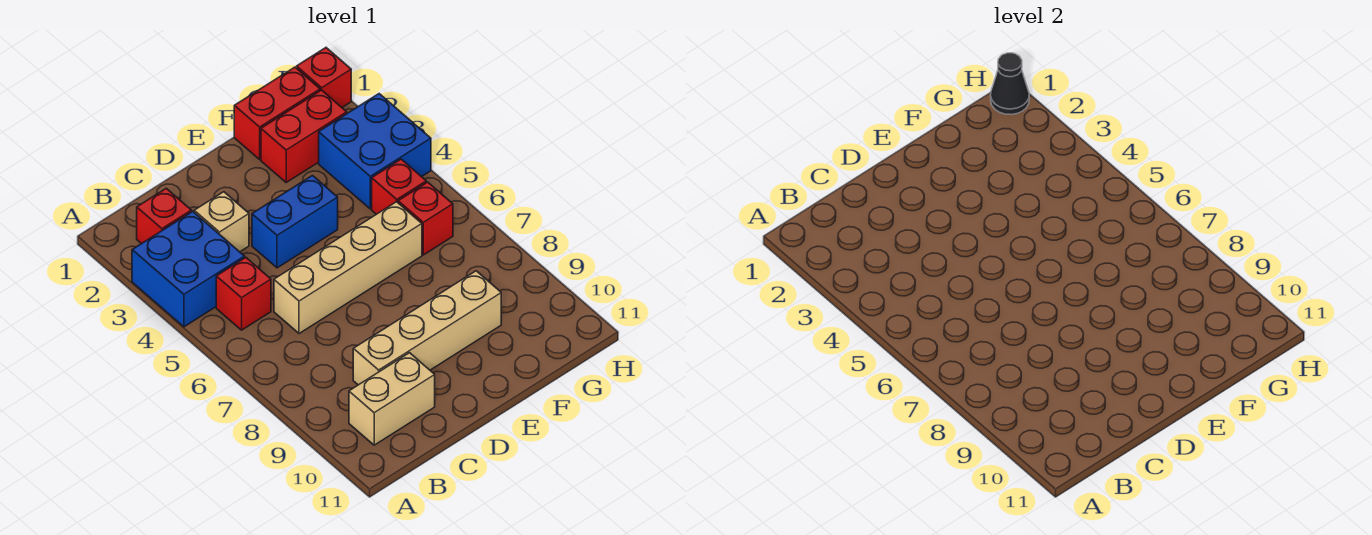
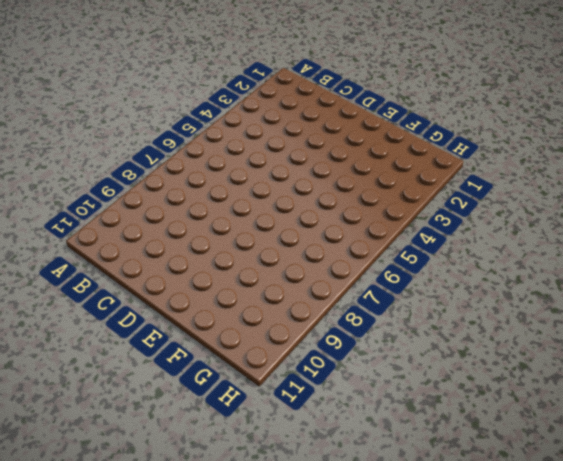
none -> blue brick A3:B4 level 1
none -> red brick B2 level 1
none -> red brick B5 level 1

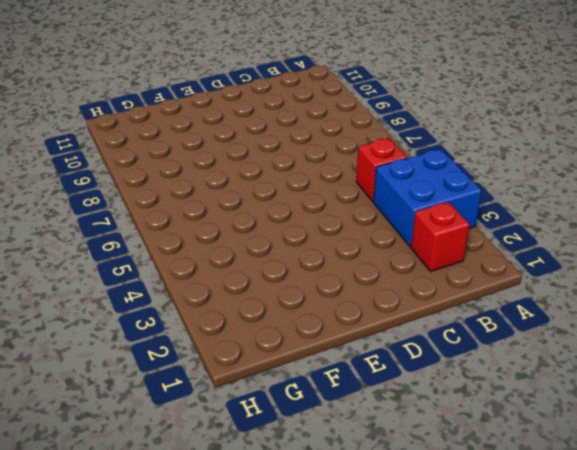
none -> tan brick B10:C10 level 1
none -> tan brick C3 level 1
none -> tan brick C6:F6 level 1

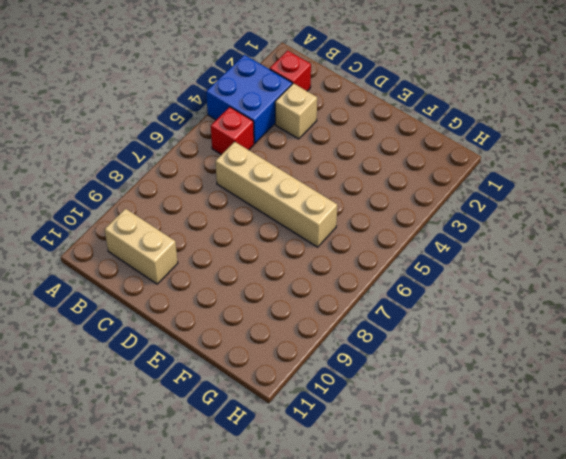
none -> tan brick C9:F9 level 1
none -> blue brick D4:E4 level 1
none -> red brick F1:G1 level 1

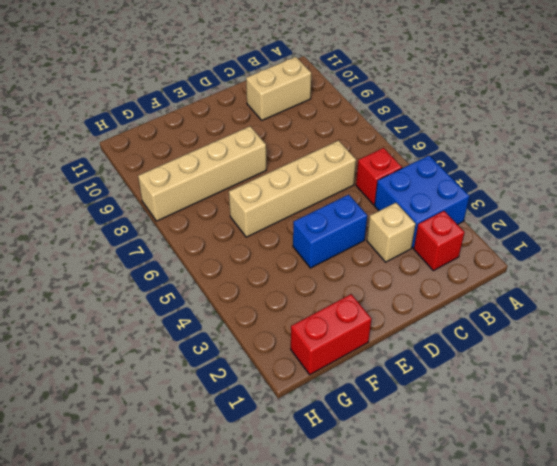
tan brick E8:H8 level 1 -> tan brick C9:F9 level 1
none -> red brick F2:G2 level 1
none -> blue brick G3:H4 level 1
none -> red brick G5 level 1

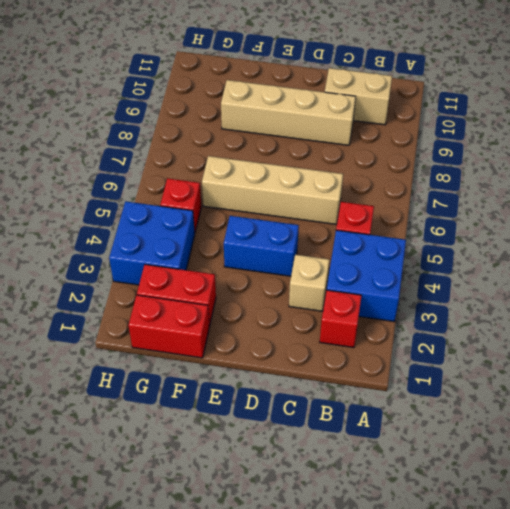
none -> red brick G6 level 1
none -> red brick H1 level 1
none -> black cone H1 level 2

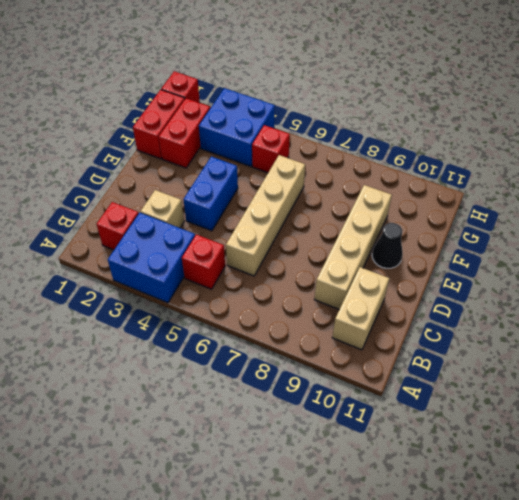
black cone E10 level 1 -> black cone H1 level 2
none -> red brick G6 level 1

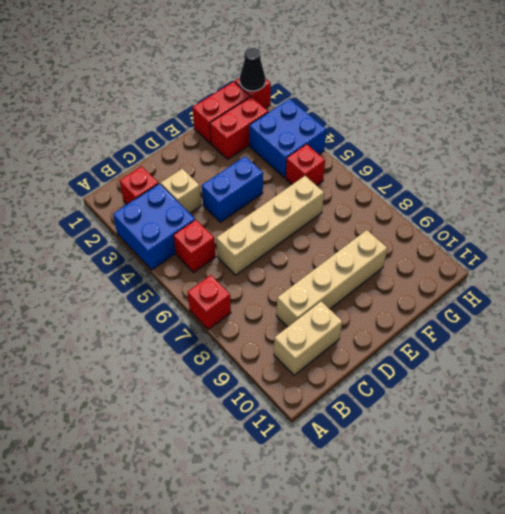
red brick A7 level 1 -> red brick G6 level 1

